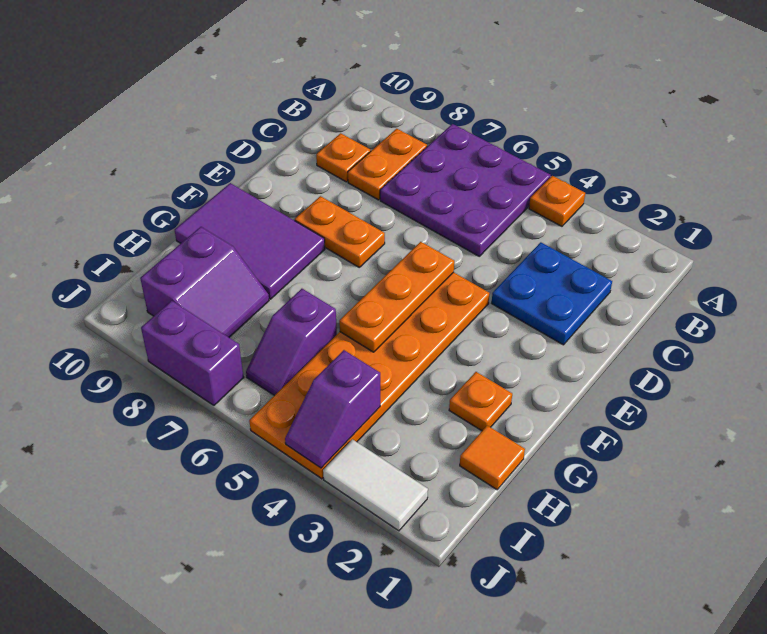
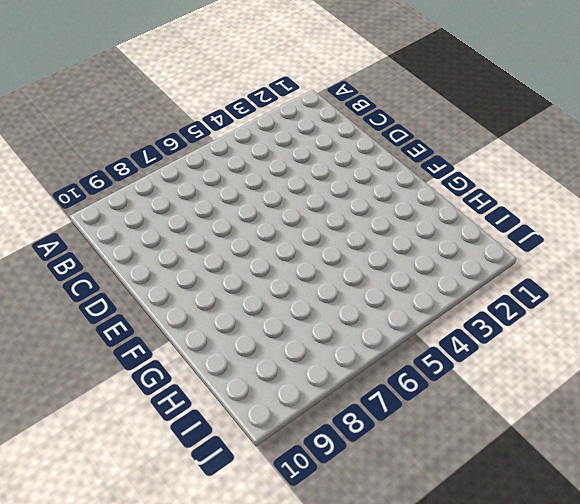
none -> orange plate A4 level 1
none -> purple plate A5:C7 level 1
none -> orange plate B8:C8 level 1

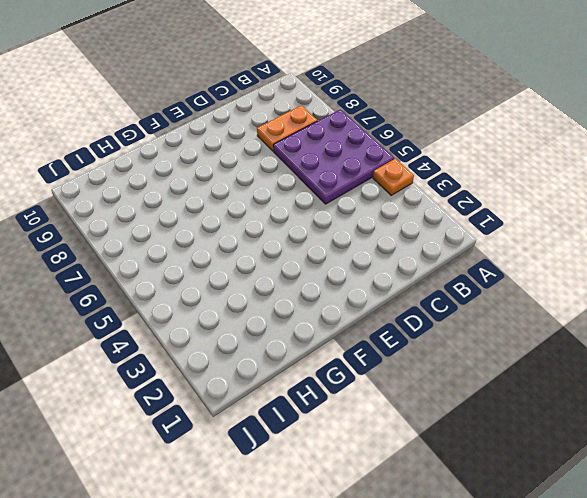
none -> blue plate C2:D3 level 1
none -> orange plate C9 level 1
none -> orange plate E4:J5 level 1

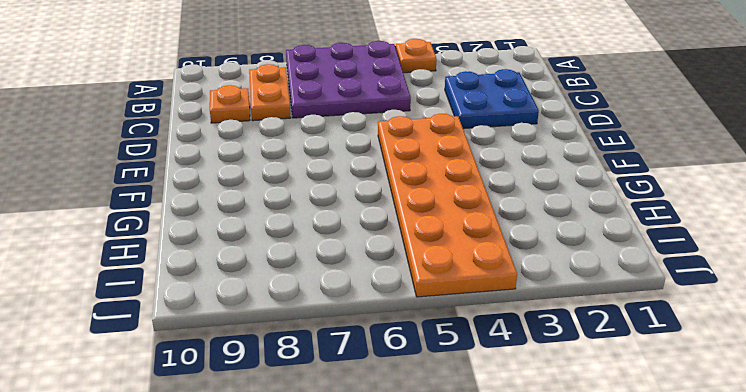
none -> orange plate E7:E8 level 1
none -> purple tile F8:G10 level 1
none -> orange plate G2 level 1

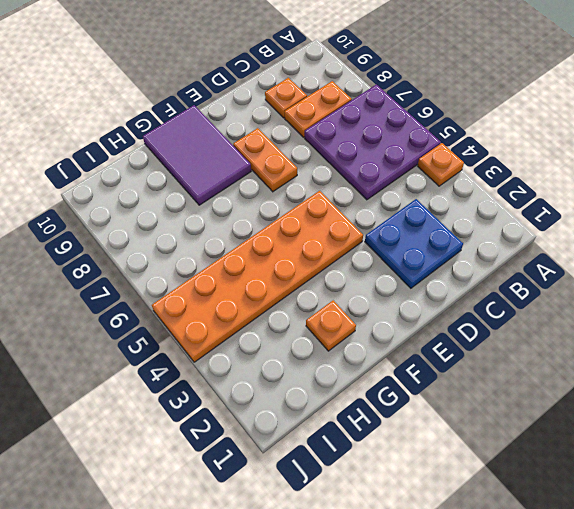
none -> orange tile H1 level 1
none -> purple slope H6:I6 level 1 top H
none -> purple slope H8:I9 level 1 top 9

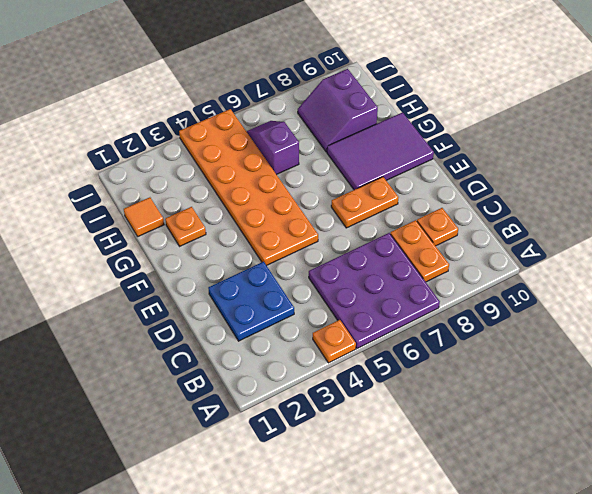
none -> white tile J2:J3 level 1
none -> purple brick J7:J8 level 1
none -> orange plate E5:G5 level 2

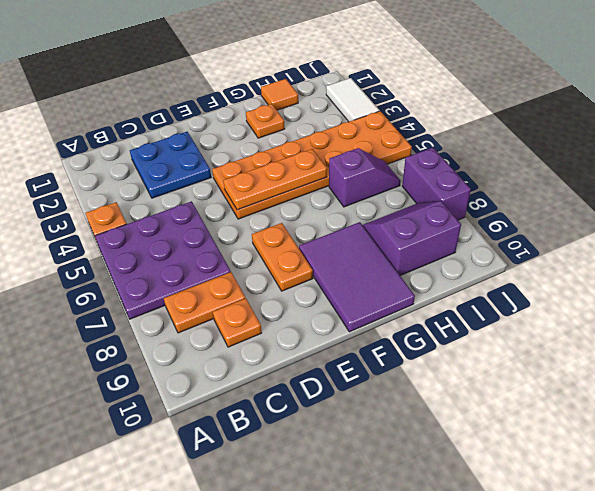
none -> purple slope I4:J4 level 2 top I

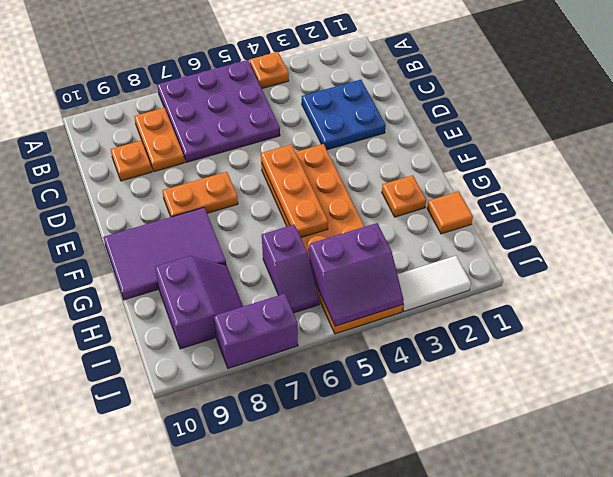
purple slope I4:J5 level 2 top I -> purple slope I4:J4 level 2 top I

